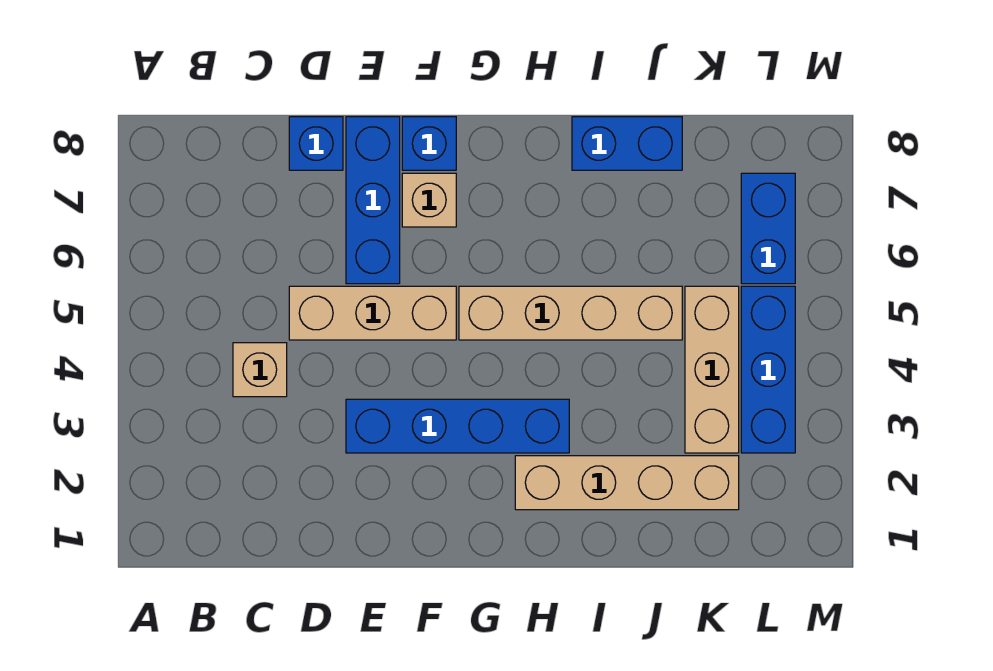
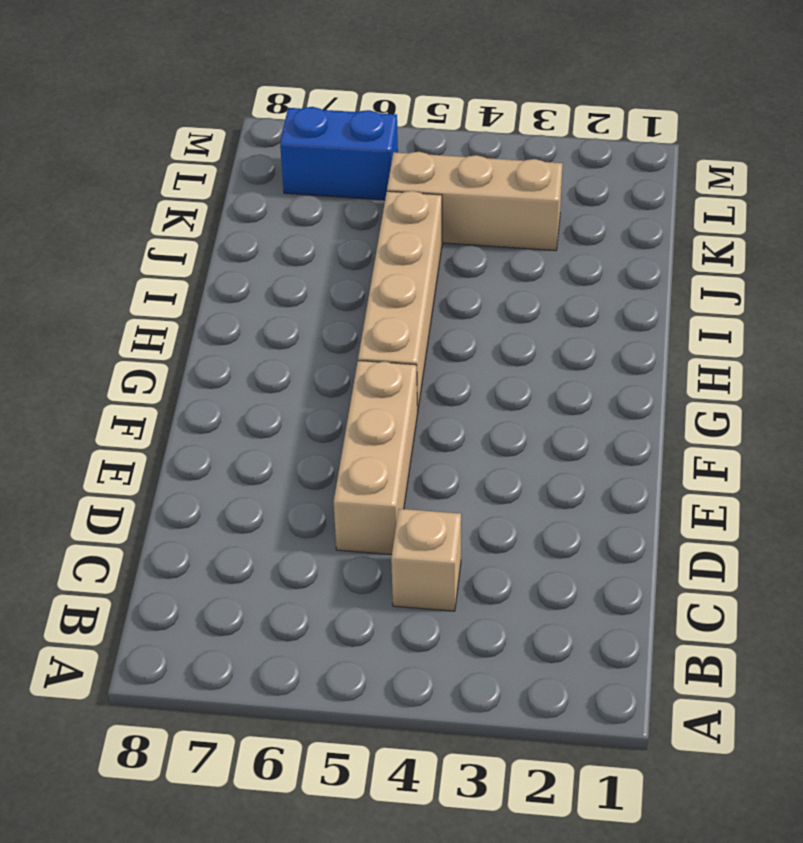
none -> blue brick D8 level 1
none -> blue brick E3:H3 level 1
none -> blue brick E6:E8 level 1

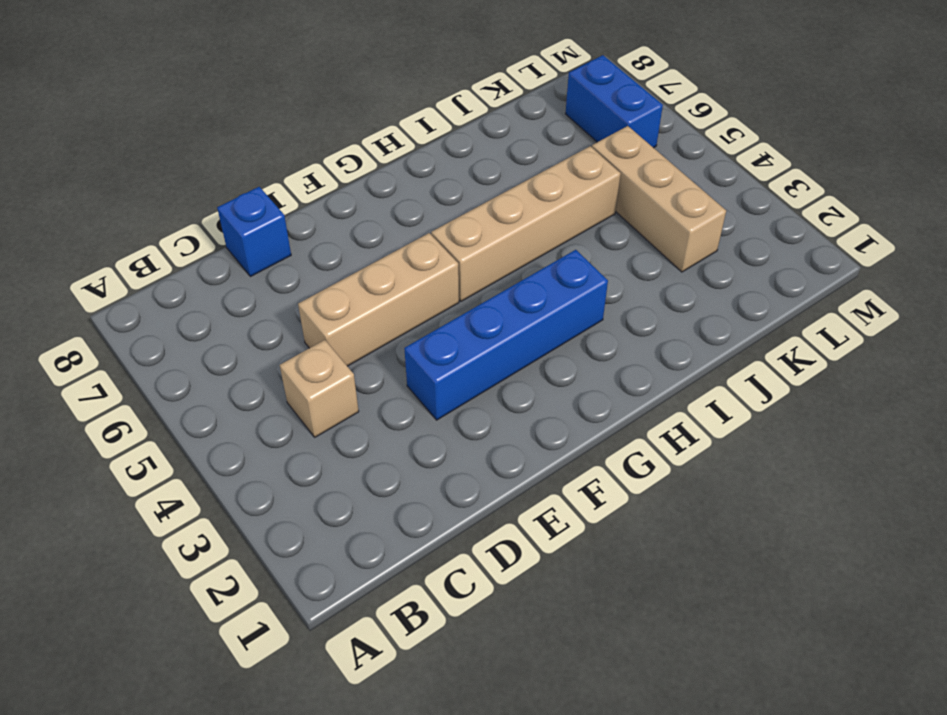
none -> blue brick E6:E8 level 1
none -> tan brick F7 level 1
none -> blue brick F8 level 1

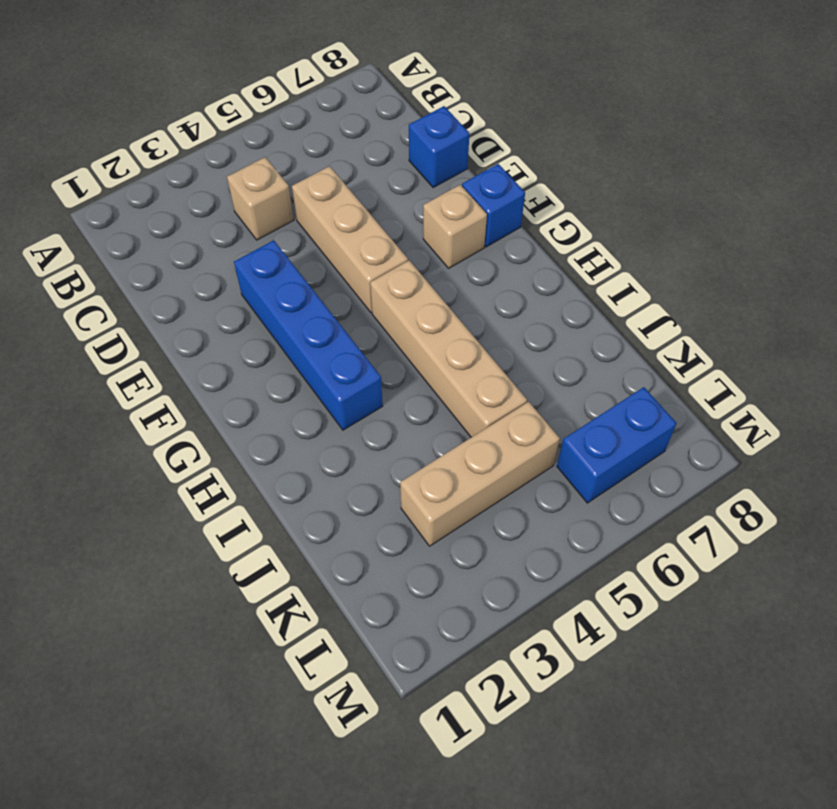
none -> blue brick E6:E8 level 1
none -> tan brick H2:K2 level 1
none -> blue brick I8:J8 level 1

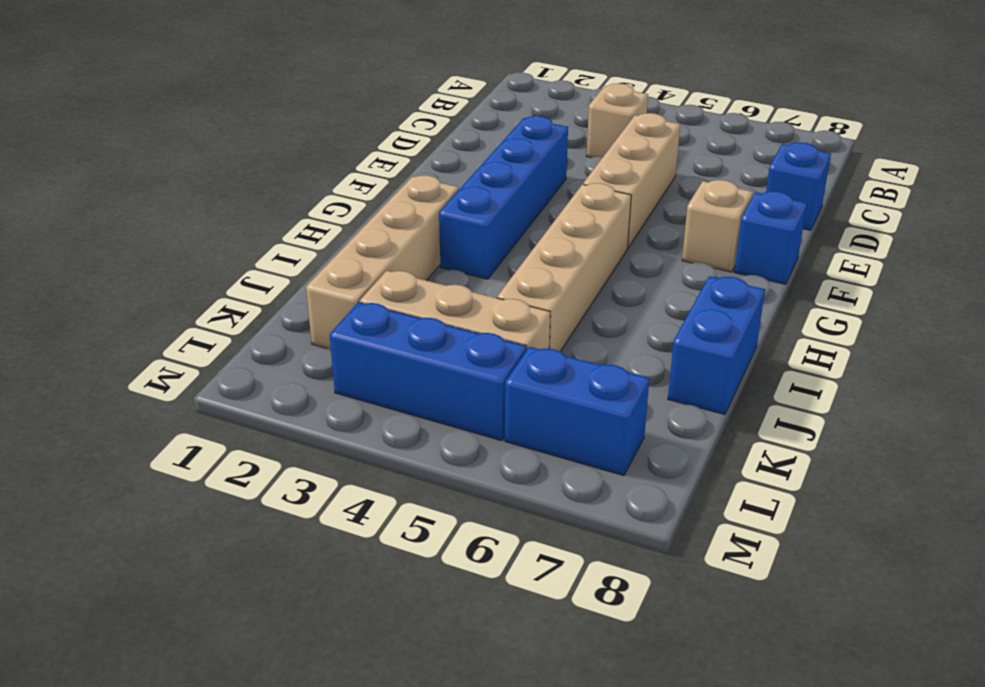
none -> blue brick E6:E8 level 1

